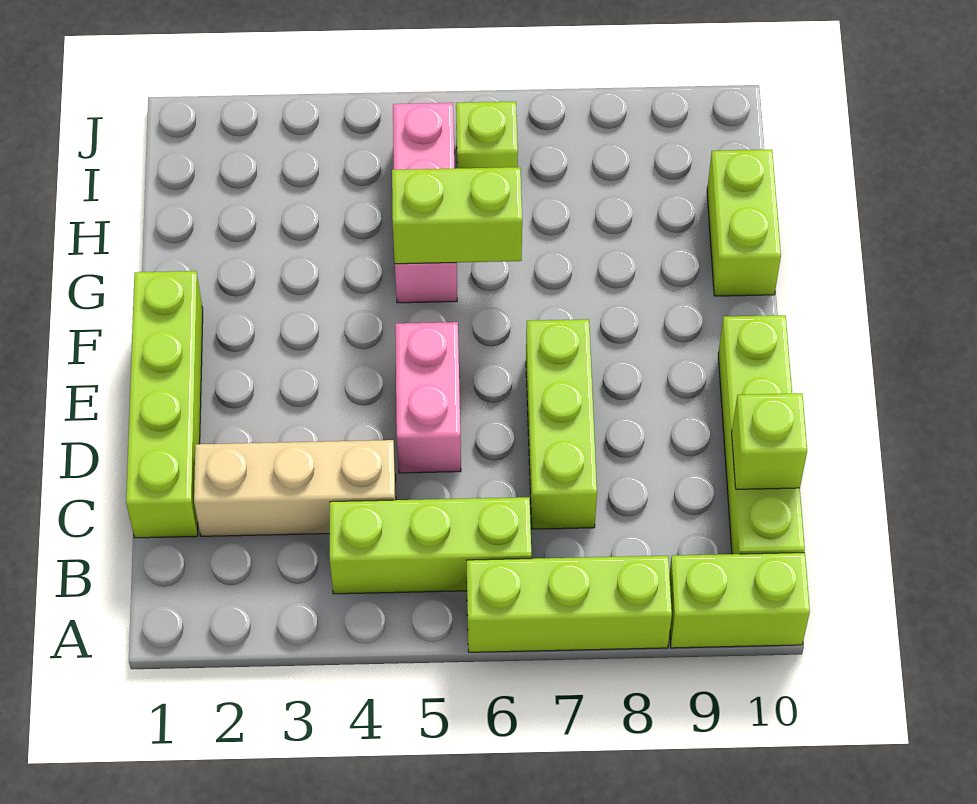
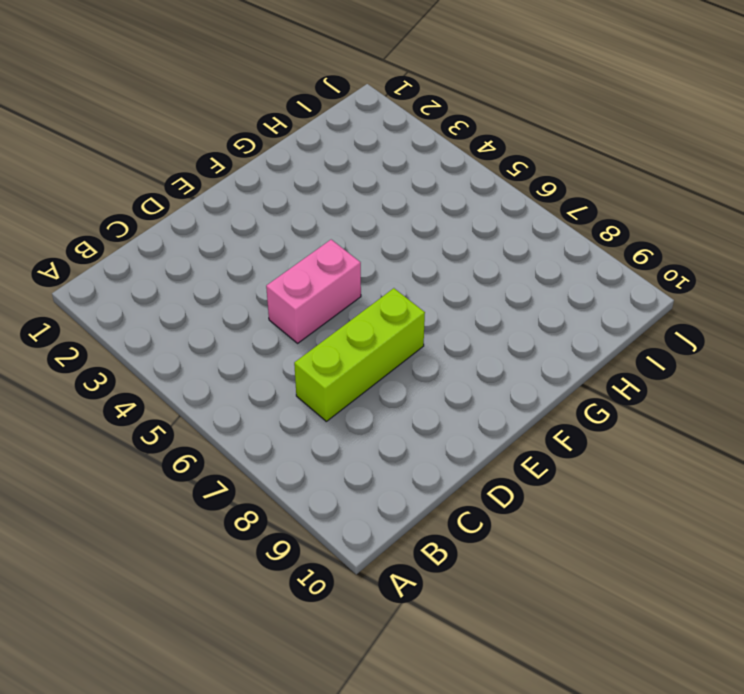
none -> lime brick A6:A8 level 1
none -> lime brick A9:A10 level 1
none -> lime brick B4:B6 level 1

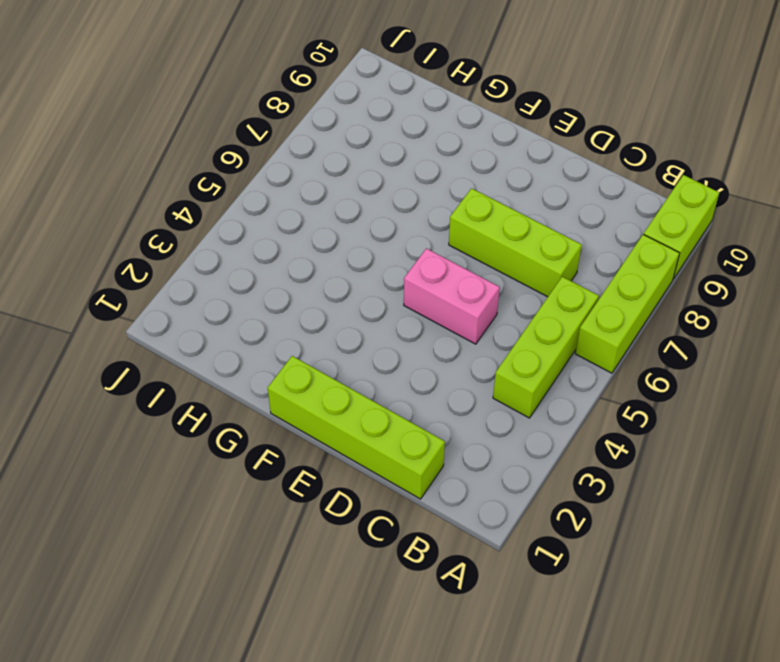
none -> lime brick B10:E10 level 1
none -> tan brick C2:C4 level 1
none -> pink brick G5:I5 level 1

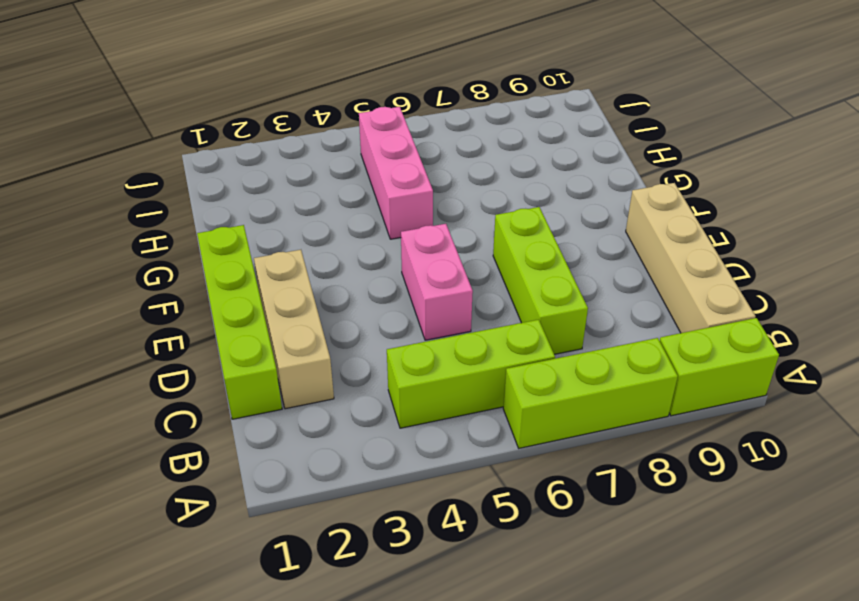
tan brick B10:E10 level 1 -> lime brick B10:E10 level 1
tan brick C2:E2 level 1 -> tan brick C2:C4 level 1
none -> lime brick G10:H10 level 1
none -> lime brick I6 level 1
none -> lime brick C10 level 2

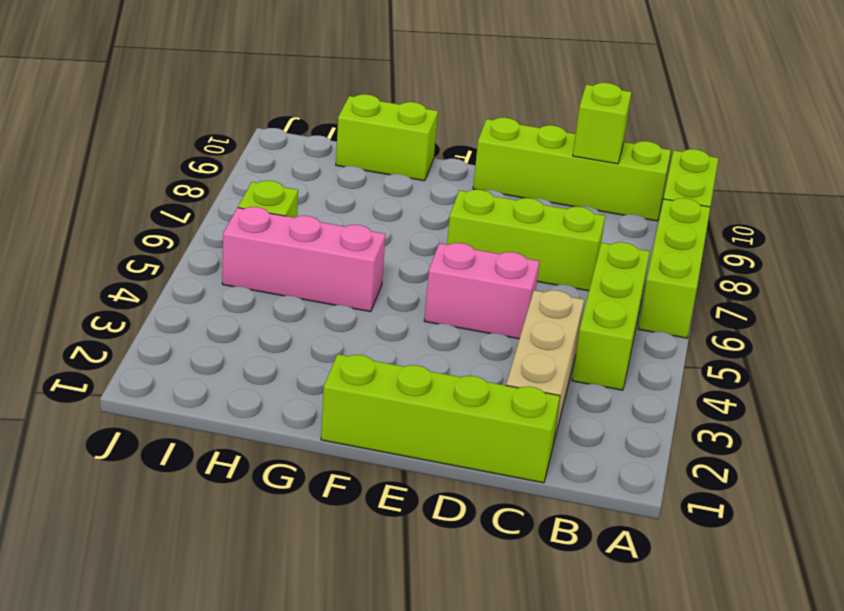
none -> lime brick G5:G6 level 2

